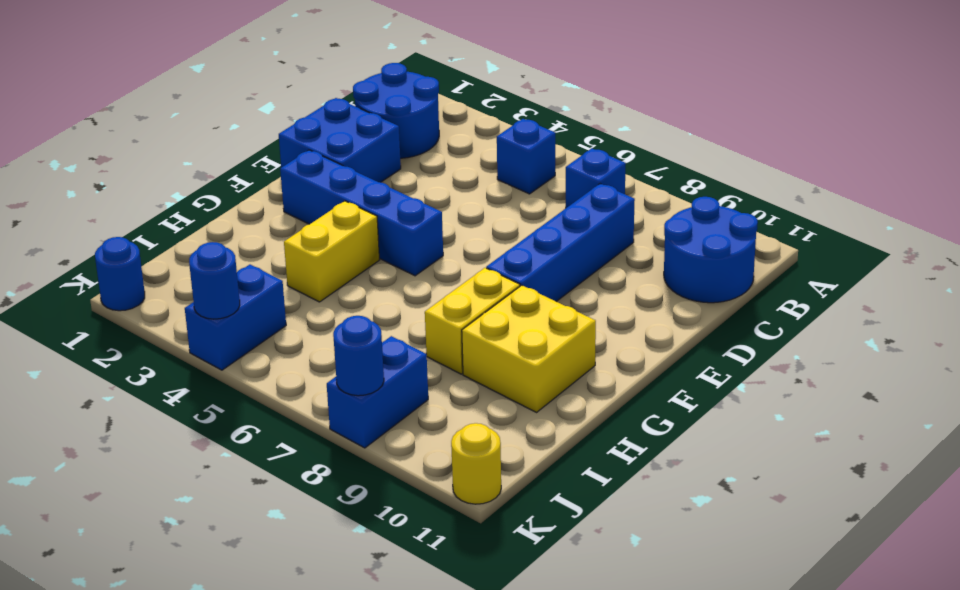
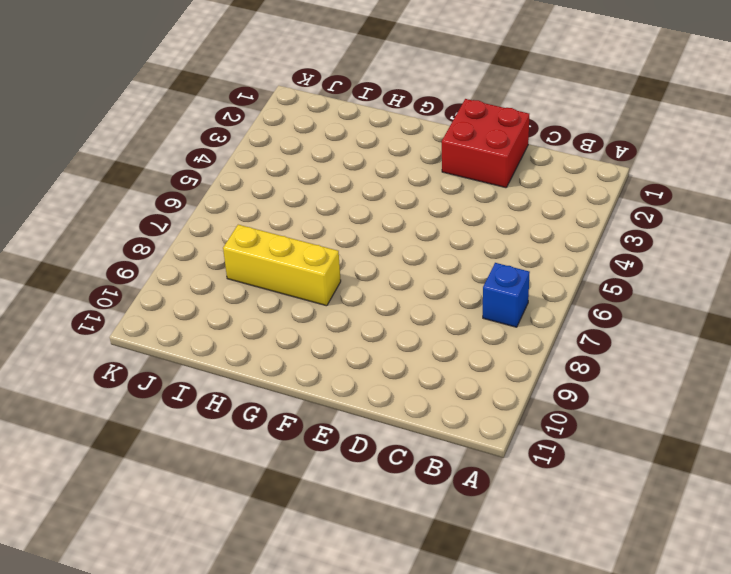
red brick D1:E2 level 1 -> blue brick D1:E2 level 1
yellow brick G8:I8 level 1 -> yellow brick G8:H8 level 1
none -> blue round brick B1:C2 level 1
none -> blue brick B5 level 1
none -> blue round brick B10:C11 level 1

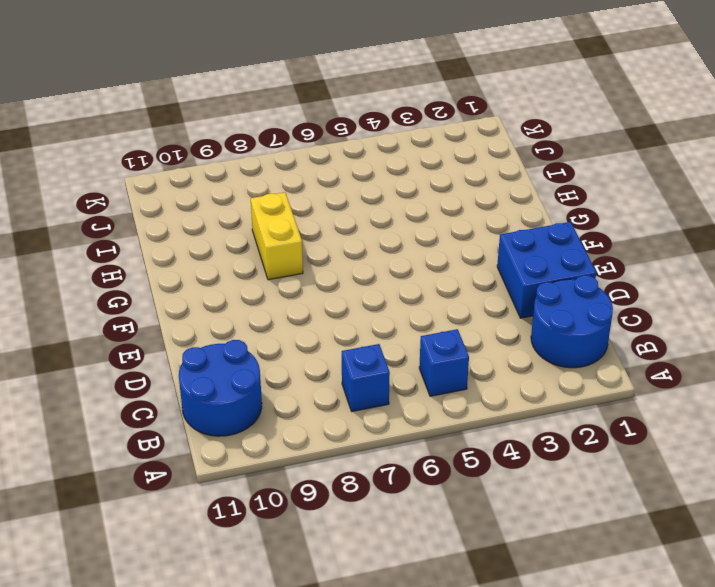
none -> blue brick C8:F8 level 1
none -> blue brick F2:F5 level 1
none -> yellow brick G4:H4 level 1

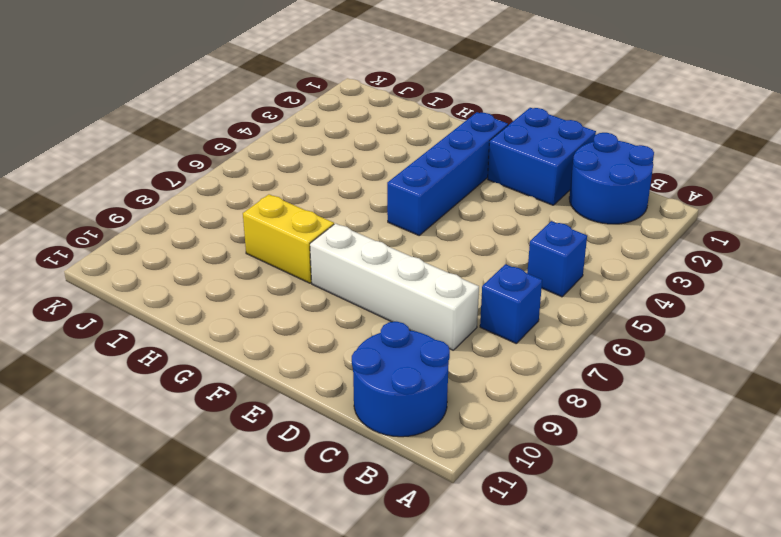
white brick C8:F8 level 1 -> blue brick C8:F8 level 1
none -> yellow brick G4:H4 level 1
none -> yellow brick G9:H10 level 1
none -> blue brick J4:K4 level 1

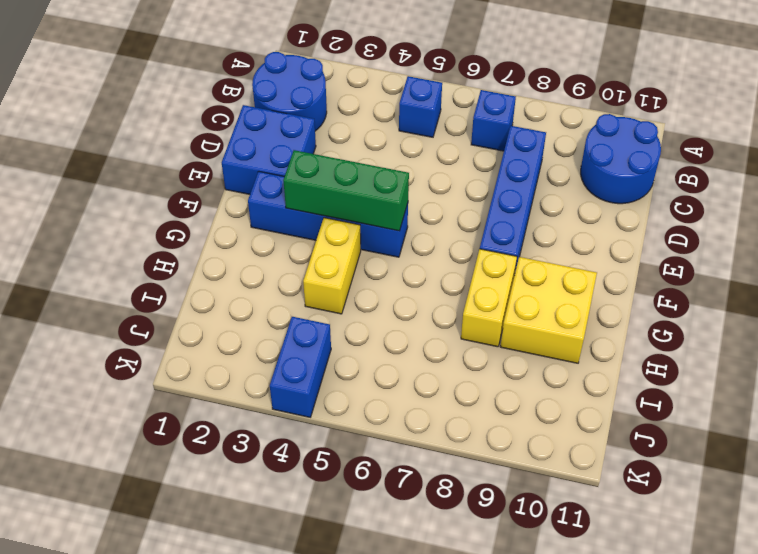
green brick F3:F5 level 2 -> none
none -> blue brick J8:K8 level 1
none -> blue round brick K1 level 1
none -> yellow round brick K11 level 1

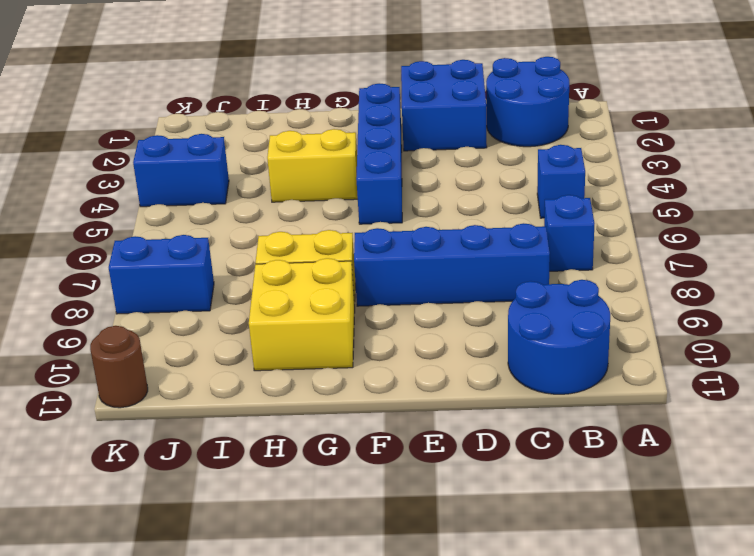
brown round brick K11 level 1 -> yellow round brick K11 level 1
none -> blue round brick K1 level 1
none -> blue round brick K4 level 2
none -> blue round brick K8 level 2

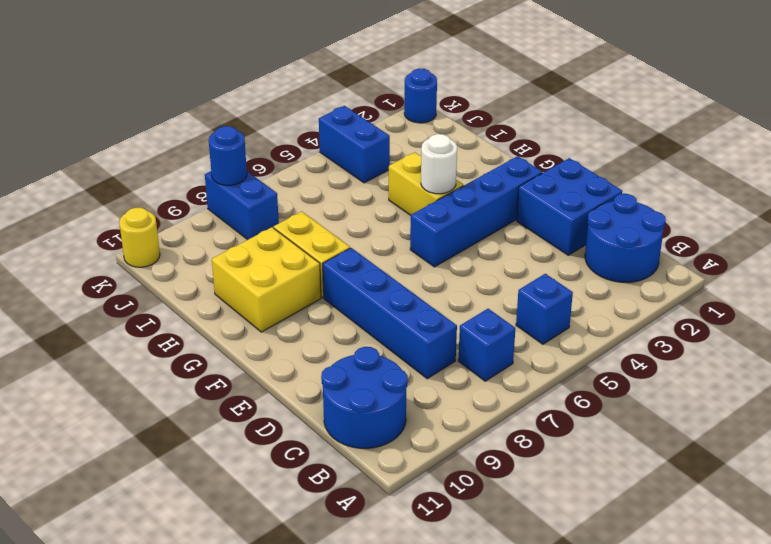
white round brick G4 level 2 -> none
none -> blue round brick K4 level 2

